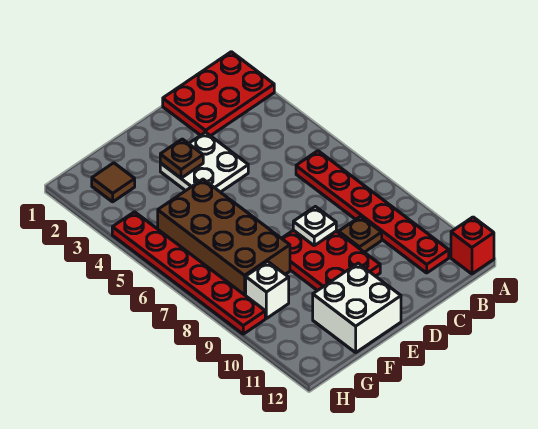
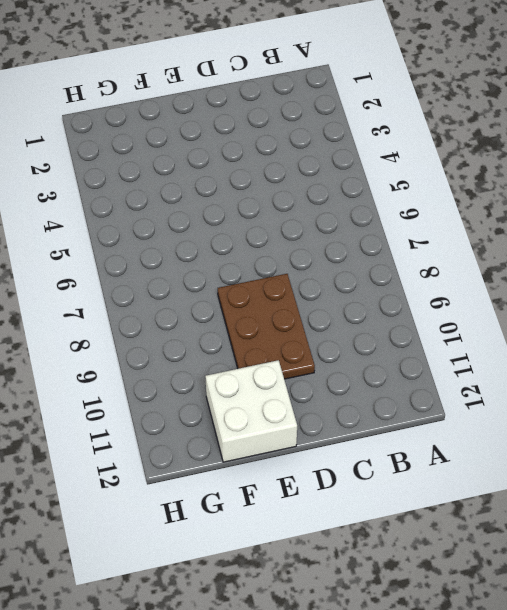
brown plate D8:E10 level 1 -> red plate D8:E10 level 1
none -> red plate A1:C2 level 1
none -> red brick A12 level 1
none -> red plate B6:B11 level 1

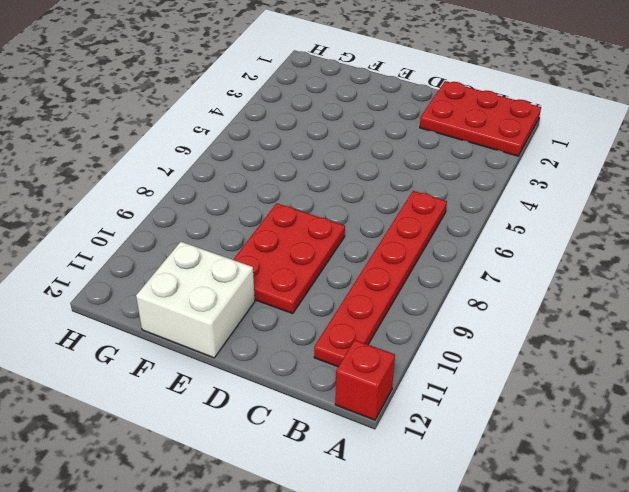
none -> brown plate C9 level 1
none -> white plate D3:E4 level 1
none -> brown brick F5:G8 level 1

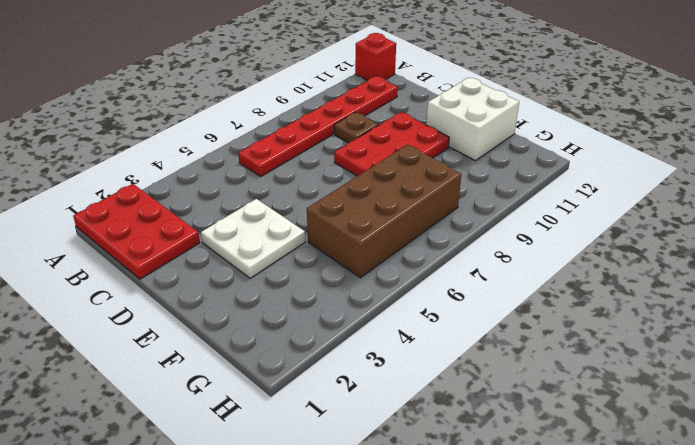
none -> brown tile G2 level 1
none -> white brick G9 level 1
none -> red plate H4:H9 level 1

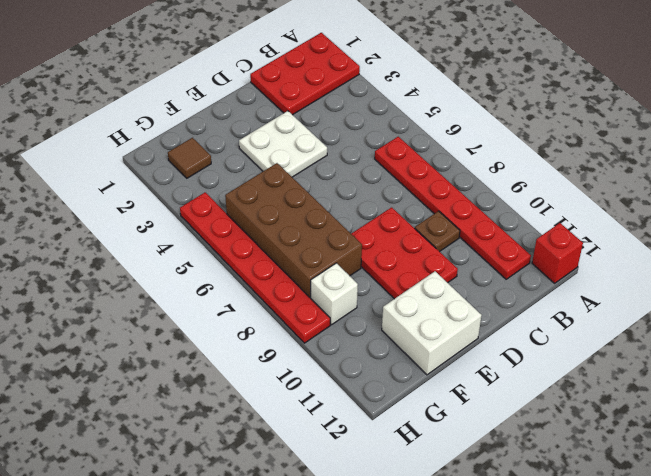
none -> white plate D8 level 2
none -> brown plate E3 level 2

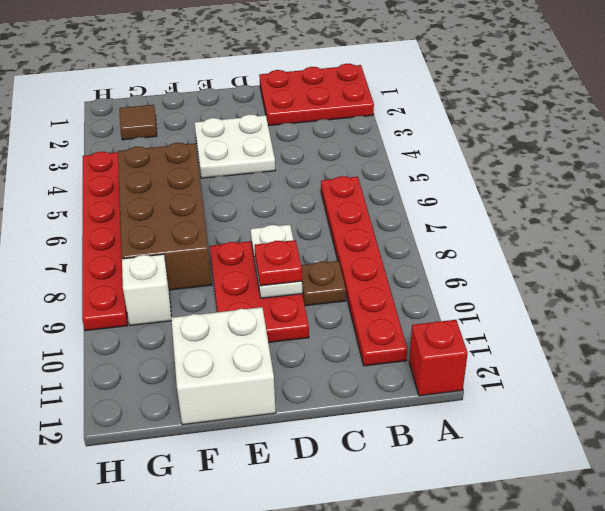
white plate D8:D9 level 2 -> white plate D8 level 2
red plate D9 level 3 -> none
none -> brown plate E3 level 2

